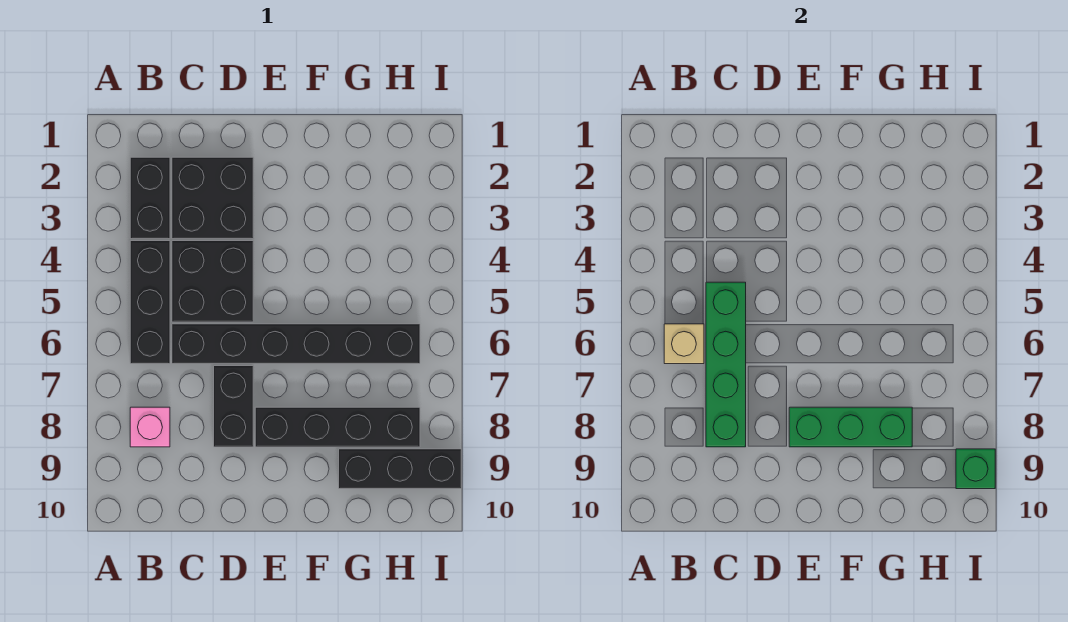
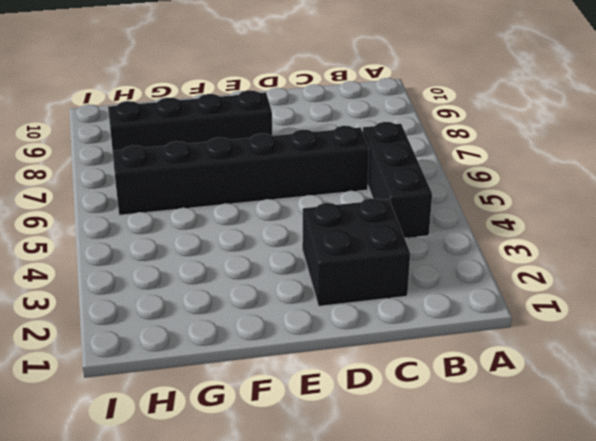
none -> black brick B2:B3 level 1
none -> pink brick B8 level 1
none -> black brick C4:D5 level 1

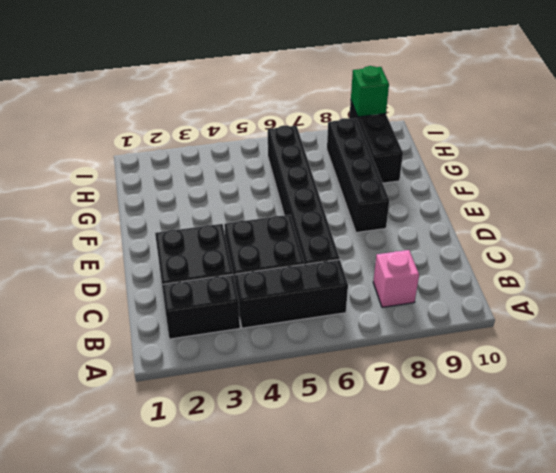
none -> black brick D7:D8 level 1
none -> tan brick B6 level 2
none -> green brick C5:C8 level 2

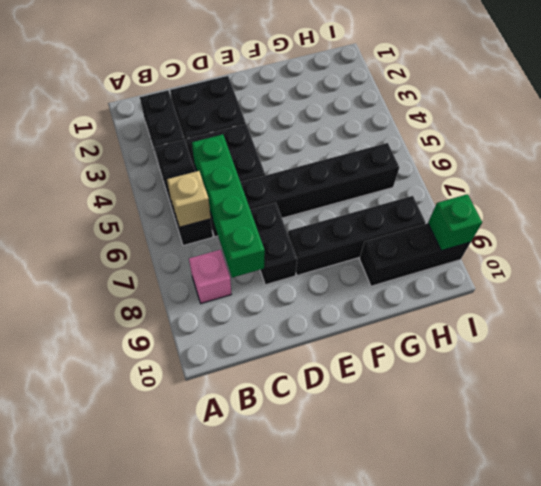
none -> green brick E8:G8 level 2

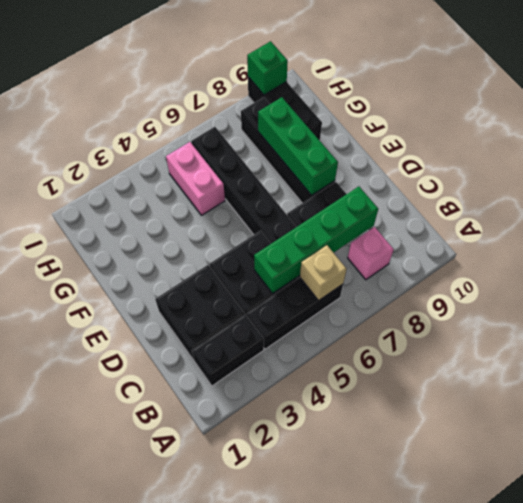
pink brick G5:H5 level 1 -> none

